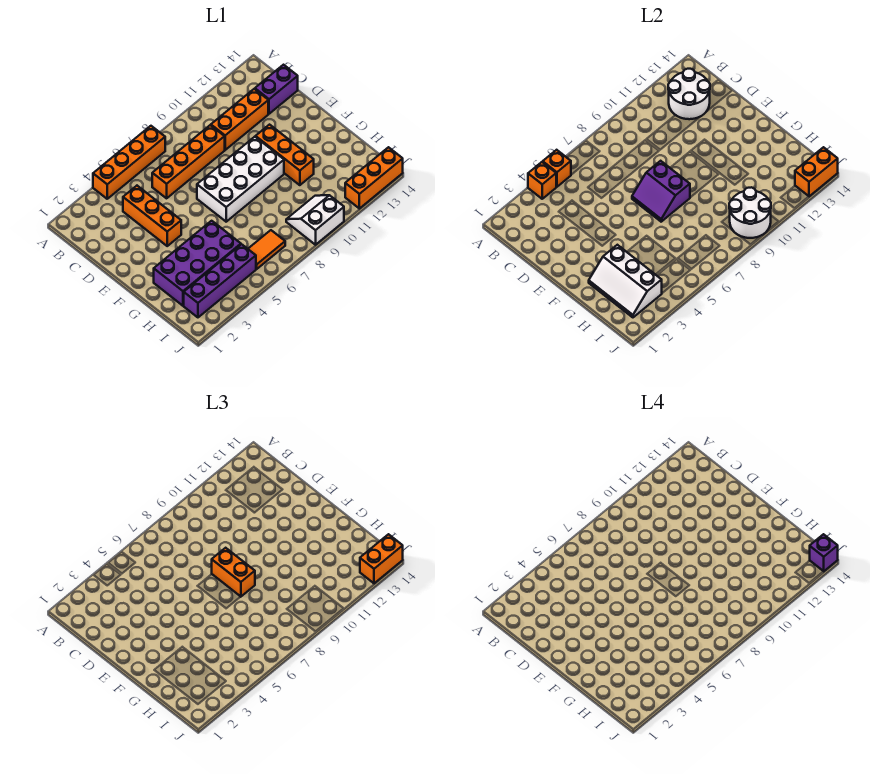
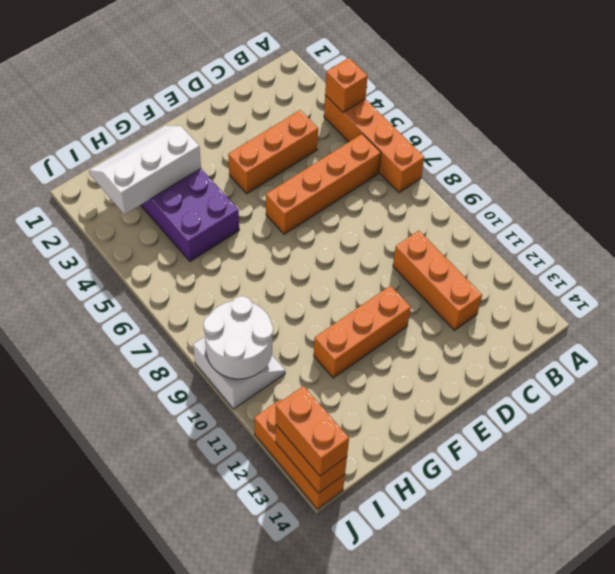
orange brick B6:E6 level 1 -> orange brick C6:C9 level 1
none -> purple brick C13:C14 level 1
none -> white brick E7:F10 level 1
none -> purple brick I2:I5 level 1

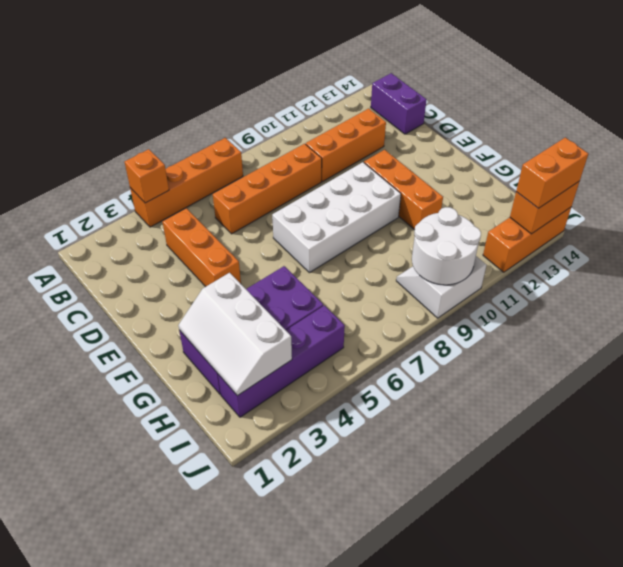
purple brick B14:C14 level 1 -> purple brick C13:C14 level 1
none -> orange tile I6:I7 level 1
none -> orange brick A5 level 2
none -> white round brick B12:C13 level 2

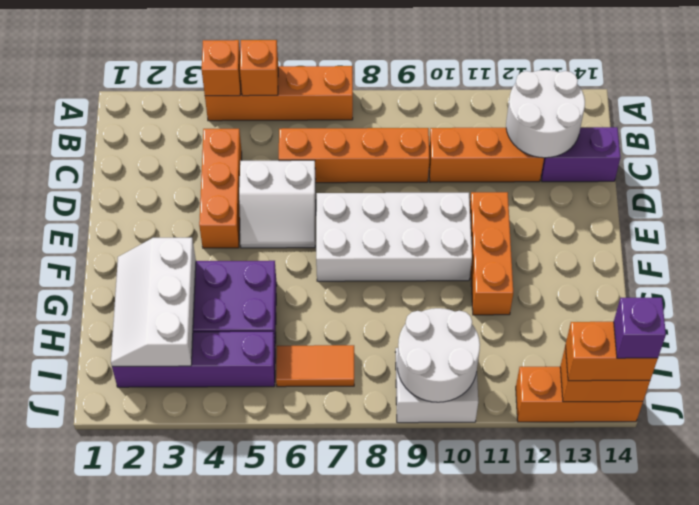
white slope D5:E6 level 1 top D -> none
none -> purple slope E7:F8 level 2 top 8
none -> orange brick E8:F8 level 3

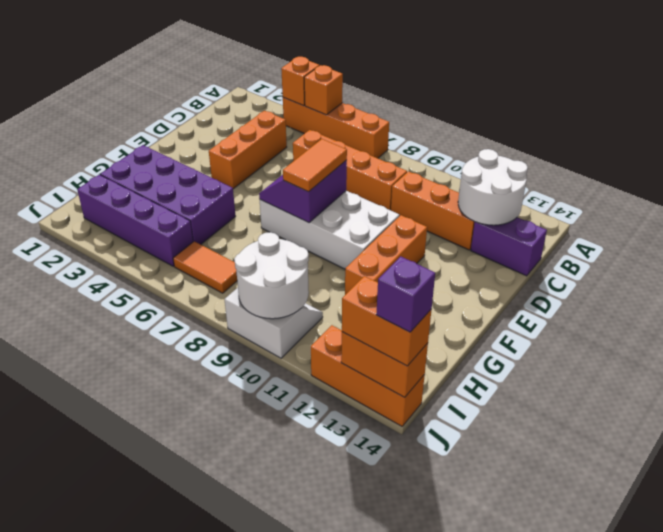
orange tile E8:F8 level 3 -> orange brick E8:F8 level 3
none -> white slope G2:I3 level 2 top 3

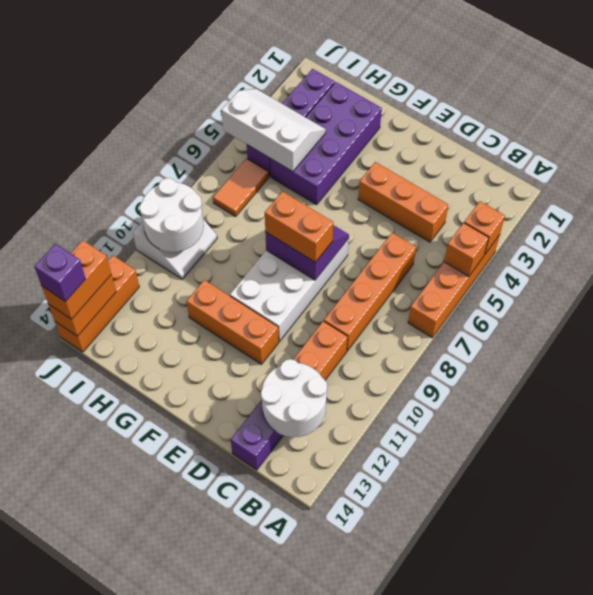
white slope H4:J5 level 2 top 5 -> white slope G2:I3 level 2 top 3

